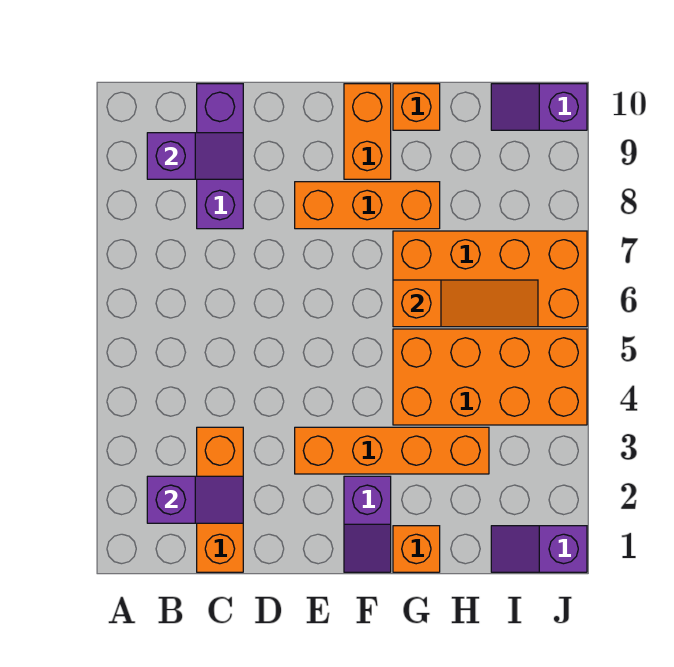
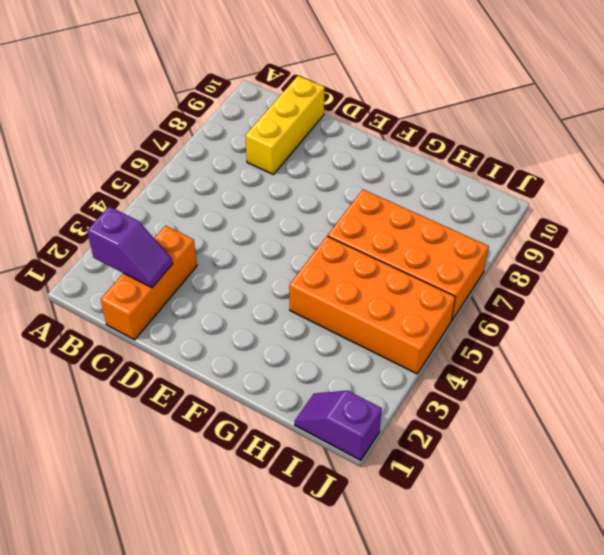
yellow brick C8:C10 level 1 -> purple brick C8:C10 level 1
none -> orange brick E3:H3 level 1
none -> orange brick E8:G8 level 1
none -> purple slope F1:F2 level 1 top 2

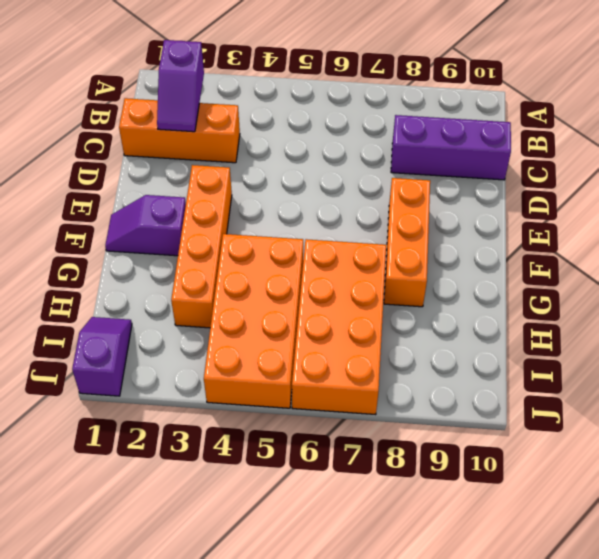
none -> orange brick F9:F10 level 1
none -> orange brick G1 level 1
none -> orange brick G10 level 1

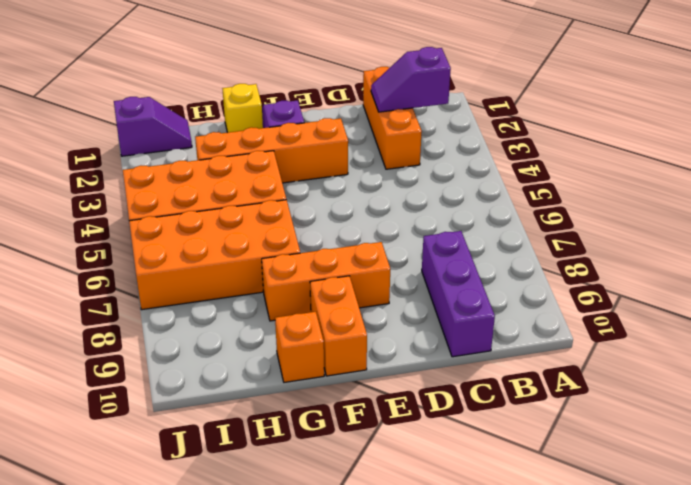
yellow brick G1 level 1 -> orange brick G1 level 1
none -> purple slope I10:J10 level 1 top J
none -> purple slope B9:C9 level 2 top B
none -> orange slope G6:I6 level 2 top G

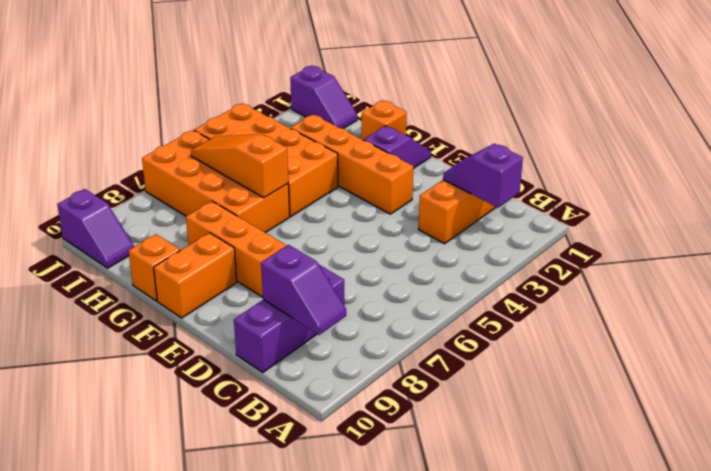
purple slope B9:C9 level 2 top C -> purple slope B9:C9 level 2 top B

